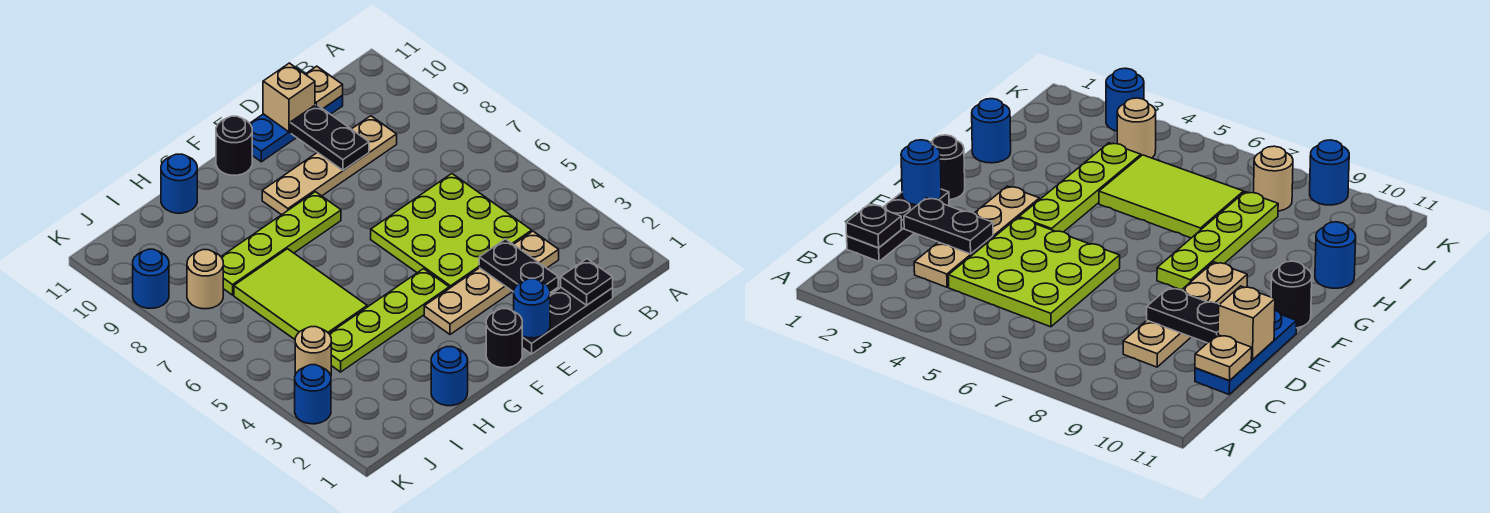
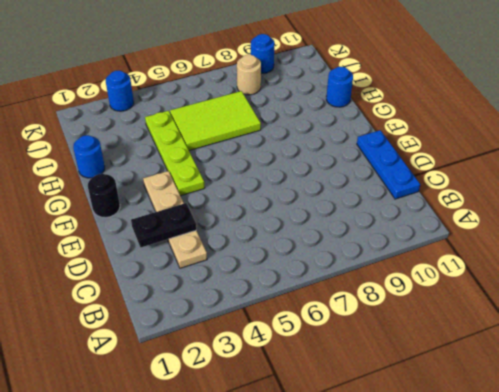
none -> black plate C1:E1 level 1
none -> lime plate C4:E6 level 1
none -> tan plate C9:F9 level 1

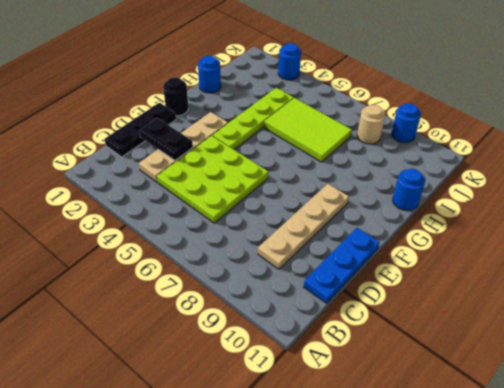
none -> lime plate F8:I8 level 1
none -> black round brick F11 level 1
none -> tan round brick J4 level 1

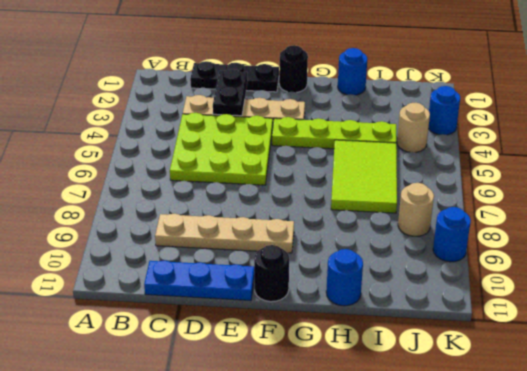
none -> lime plate F8:I8 level 1
none -> black plate C1 level 2
none -> tan plate C11 level 2

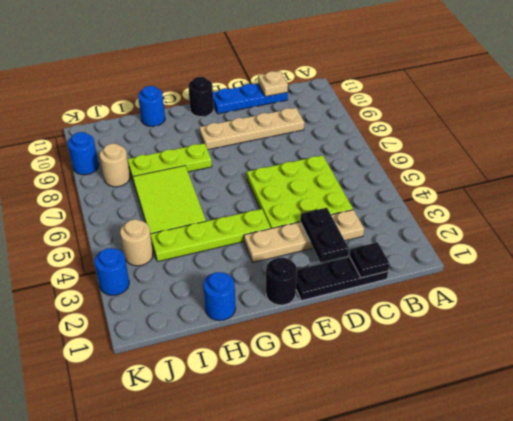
lime plate G8:I8 level 1 -> lime plate F8:I8 level 1
none -> black plate D9:D10 level 2
none -> tan brick D11 level 2
none -> blue round brick E1 level 2

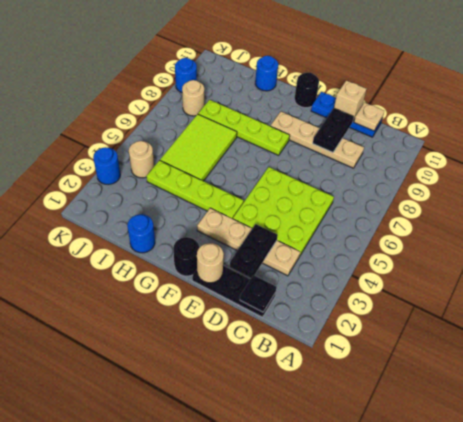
tan round brick E1 level 2 -> blue round brick E1 level 2

